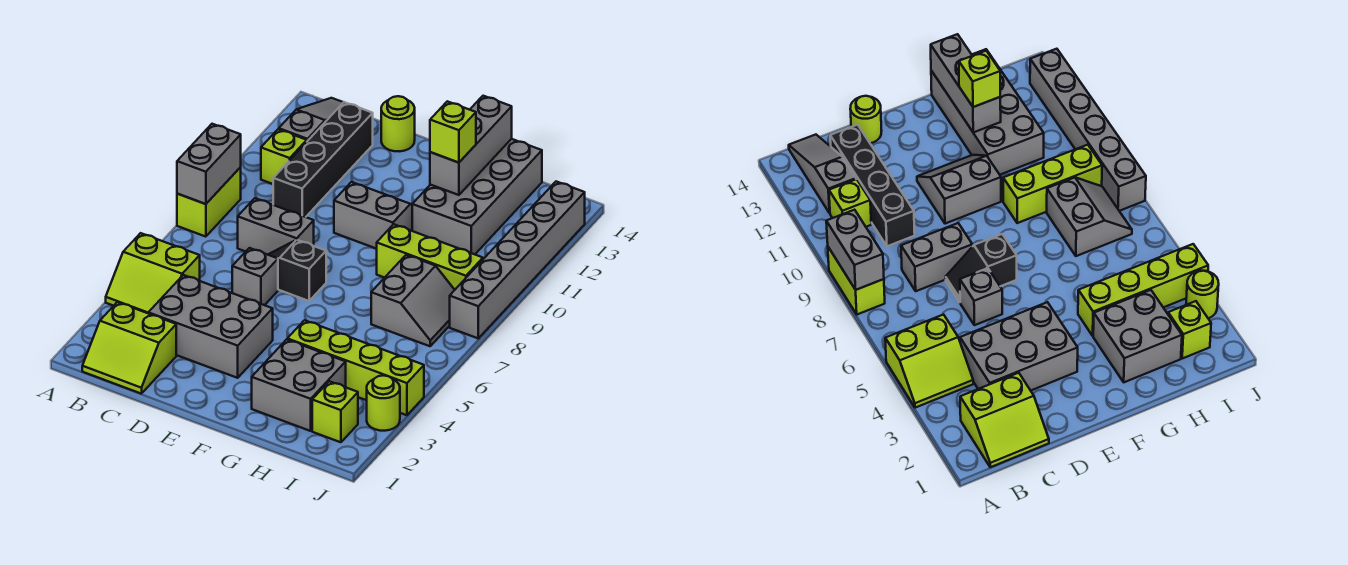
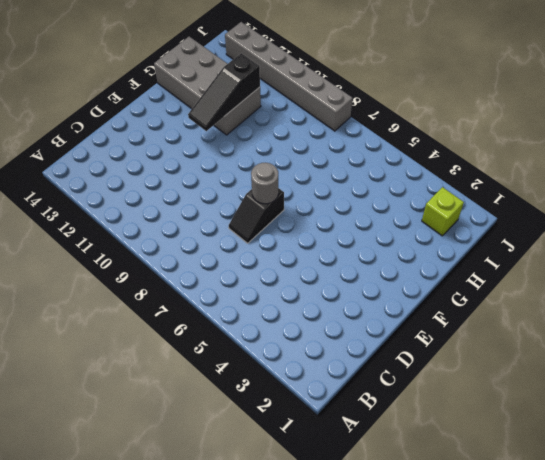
grey round brick E7 level 2 -> none
black slope F11:H11 level 2 top H -> none
none -> lime slope A4:B5 level 1 top 5
none -> lime brick A8:A9 level 1
none -> lime slope B1:C2 level 1 top 2

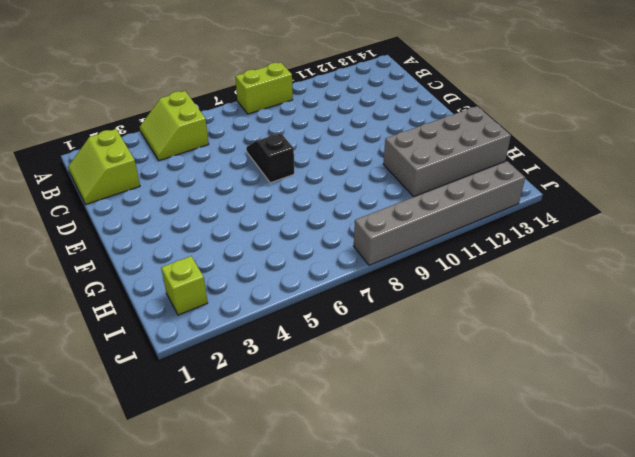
none -> lime brick B11 level 1
none -> grey slope B12:B14 level 1 top 12
none -> grey brick C3:E4 level 1

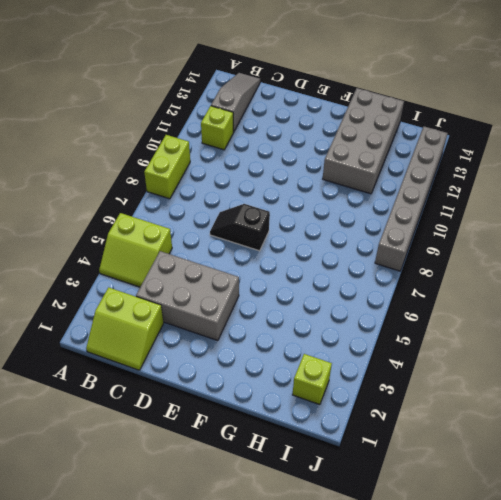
none -> grey brick C8:D8 level 1
none -> black brick C10:C13 level 1
none -> grey brick D6 level 1

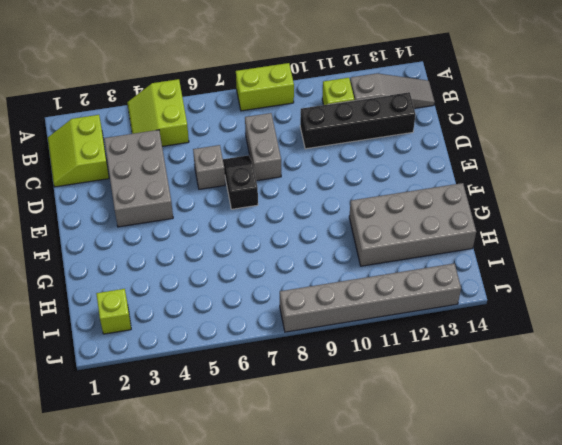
none -> lime round brick D14 level 1
none -> grey slope E10:F11 level 1 top 10
none -> grey brick G2:H3 level 1

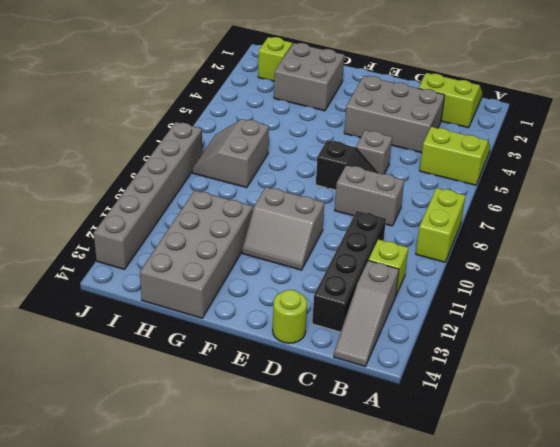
none -> lime brick G4:J4 level 1
none -> lime brick G9:I9 level 1
none -> lime round brick J3 level 1

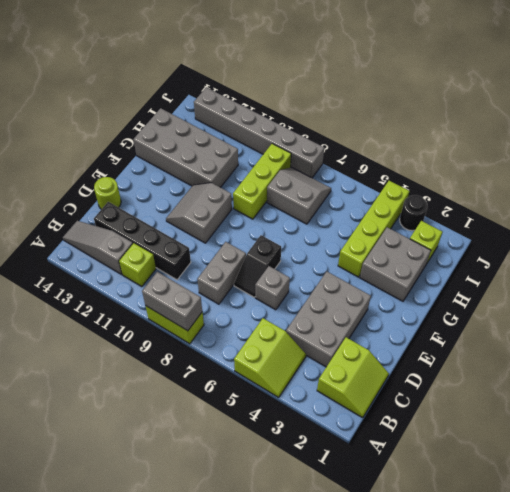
black round brick J3 level 1 -> lime round brick J3 level 1
none -> grey brick G12:G14 level 2
none -> lime brick G12 level 3

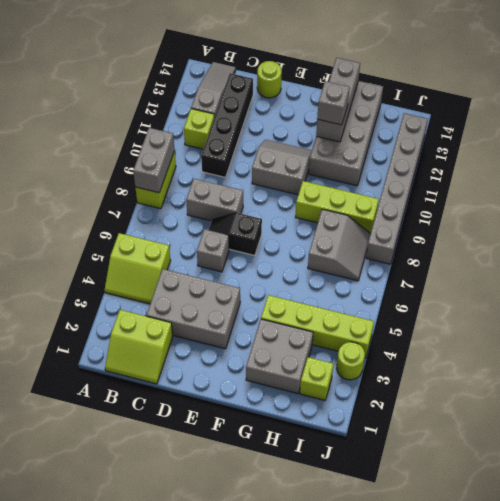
grey brick G12 level 3 -> lime brick G12 level 3

